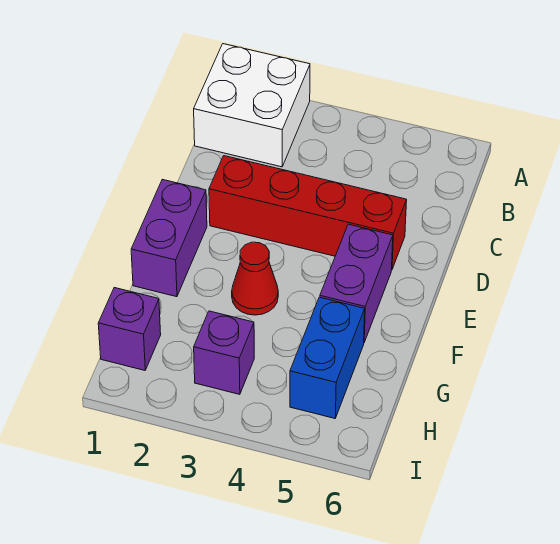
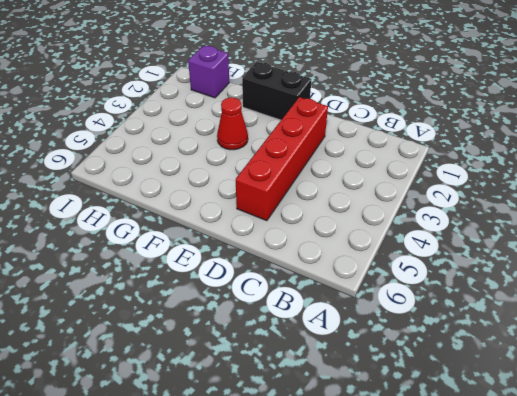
black brick E1:F1 level 1 -> purple brick E1:F1 level 1
none -> white brick A1:B2 level 1
none -> purple brick E5:F5 level 1

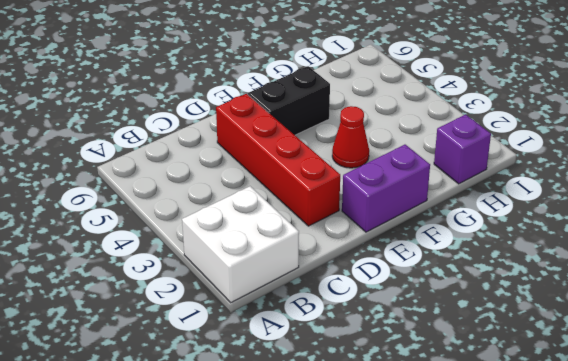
black brick E5:F5 level 1 -> purple brick E5:F5 level 1
none -> blue brick G5:H5 level 1
none -> purple brick H3 level 1

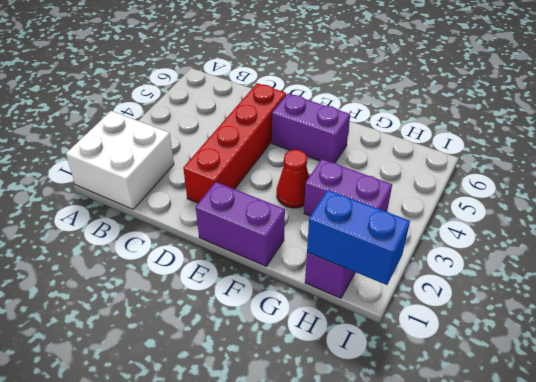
purple brick G3:H3 level 1 -> purple brick H3 level 1
blue brick H1:I1 level 2 -> blue brick G5:H5 level 1

